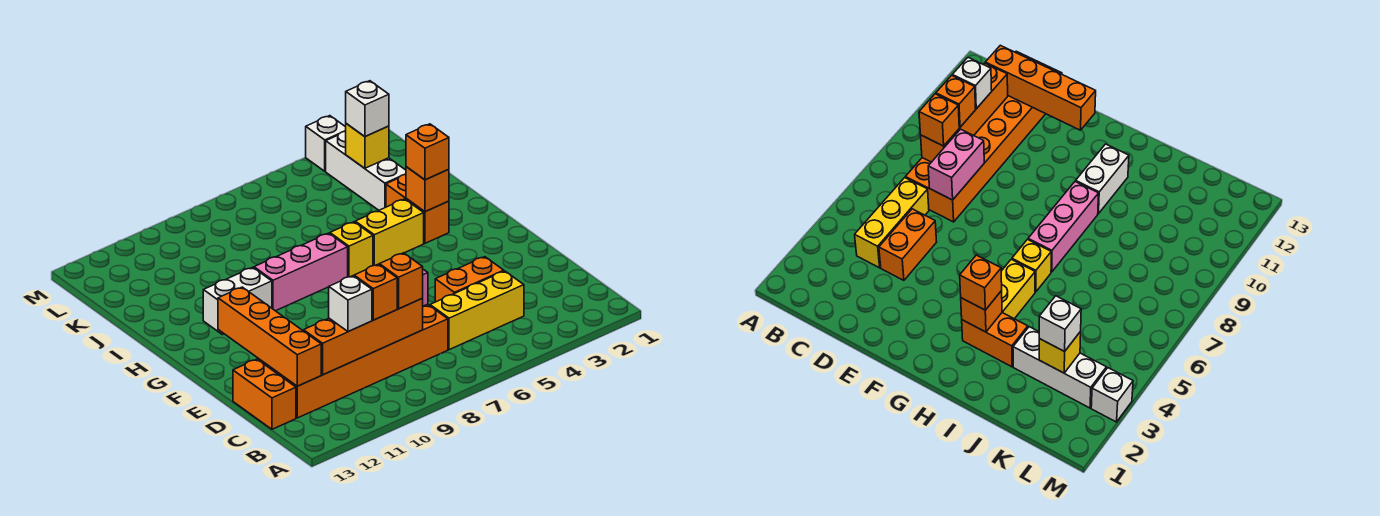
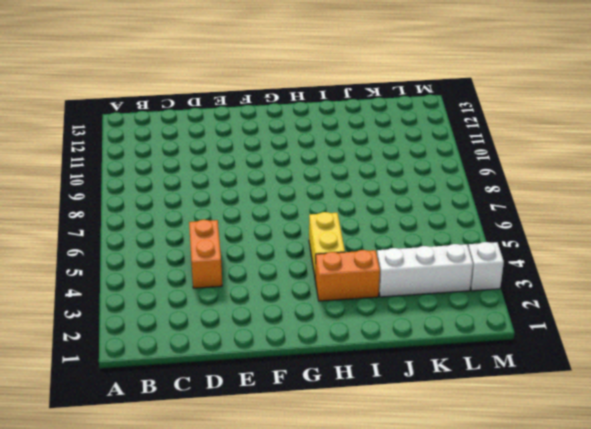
none -> yellow brick C4:C6 level 1
none -> orange brick C7:D12 level 1
none -> orange brick C13:D13 level 1

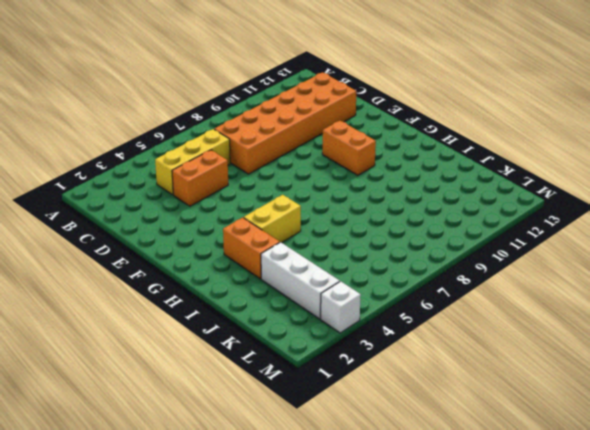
orange brick F10:G10 level 1 -> orange brick C13:D13 level 1
none -> yellow brick H6 level 1
none -> pink brick H7:H9 level 1
none -> white brick H10:H11 level 1

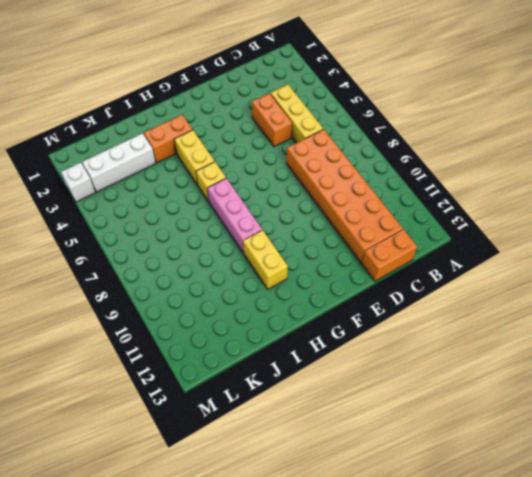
yellow brick H10:H11 level 1 -> white brick H10:H11 level 1
none -> orange brick C8:C11 level 2
none -> orange brick C12:F12 level 2
none -> pink brick D7:D8 level 2

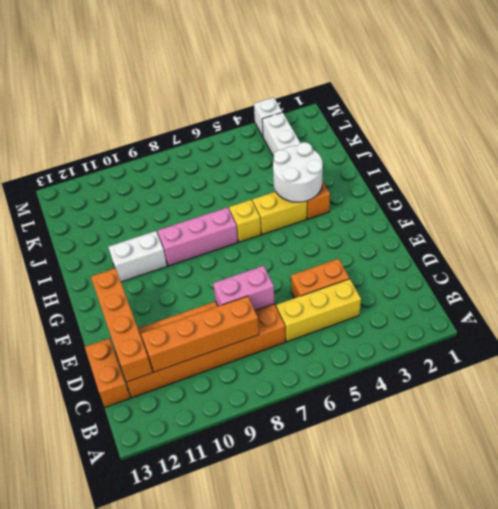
white round brick H3:I4 level 2 -> orange brick H3 level 2
none -> yellow brick K3 level 2
none -> orange brick C8 level 3
none -> orange brick C9 level 3

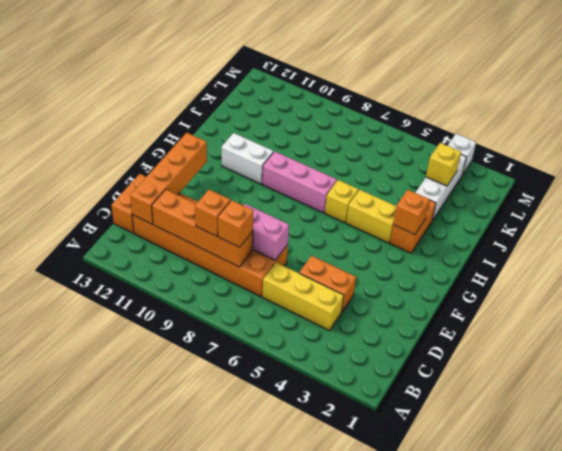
none -> white brick C10 level 3
none -> orange brick H3 level 3
none -> white brick K3 level 3

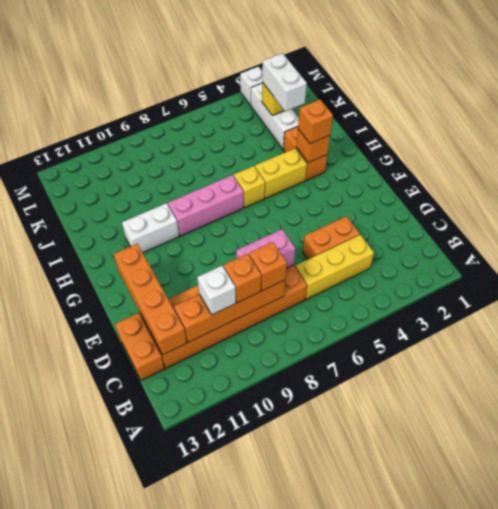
white brick J3:K3 level 3 -> white brick K3 level 3

